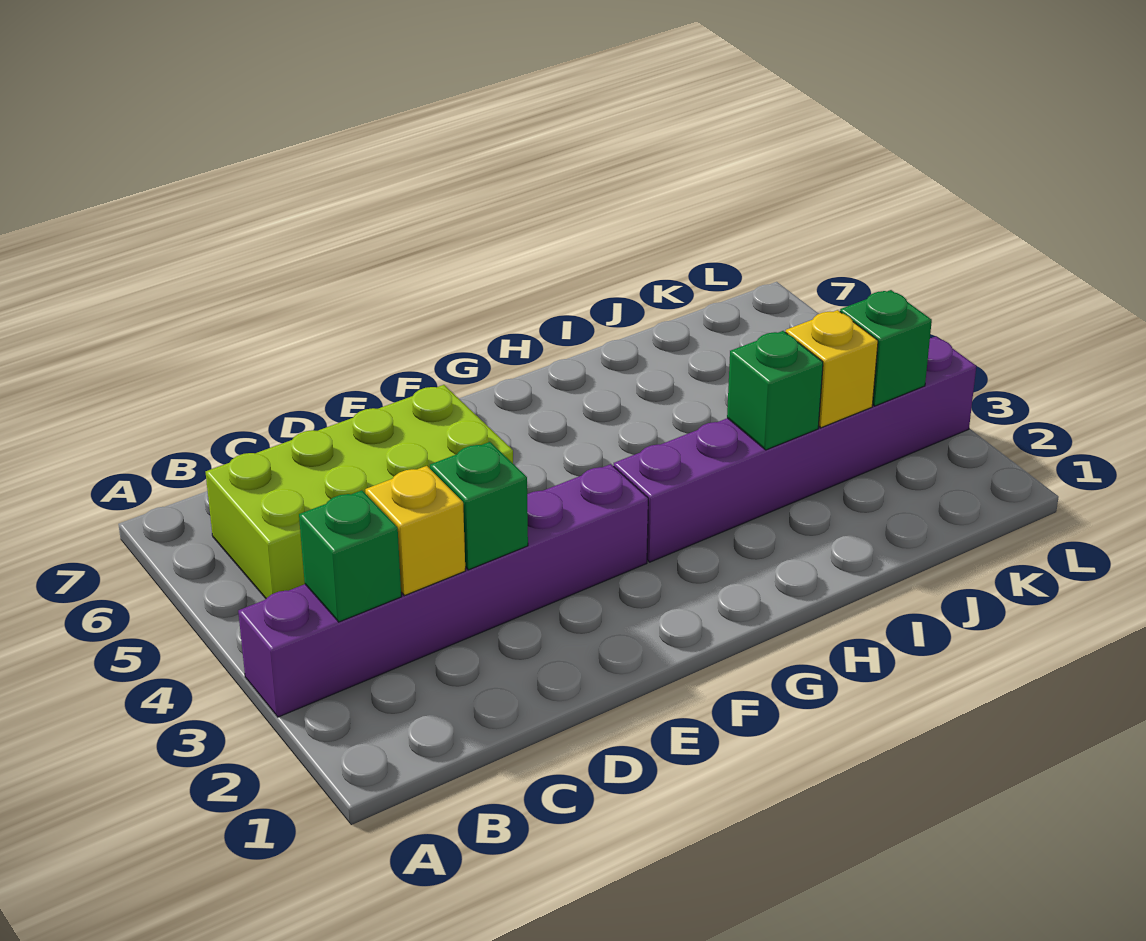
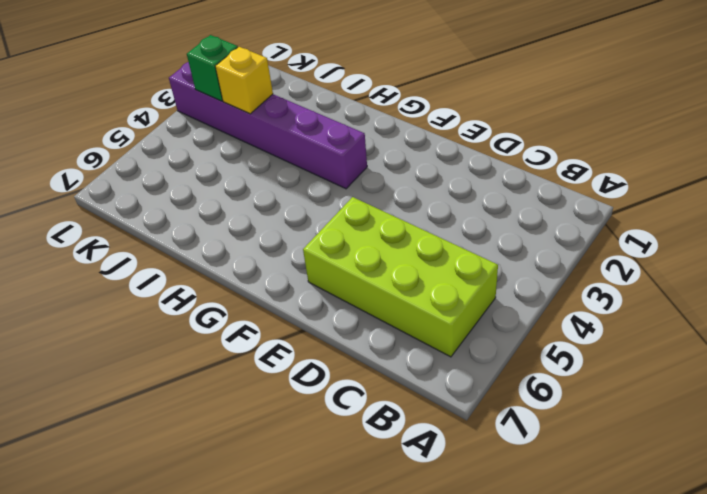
none -> purple brick A3:F3 level 1
none -> green brick B3 level 2

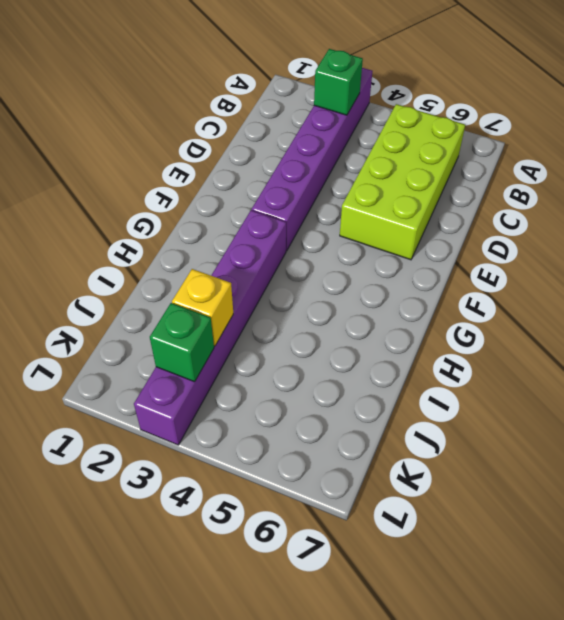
none -> yellow brick C3 level 2
none -> green brick D3 level 2

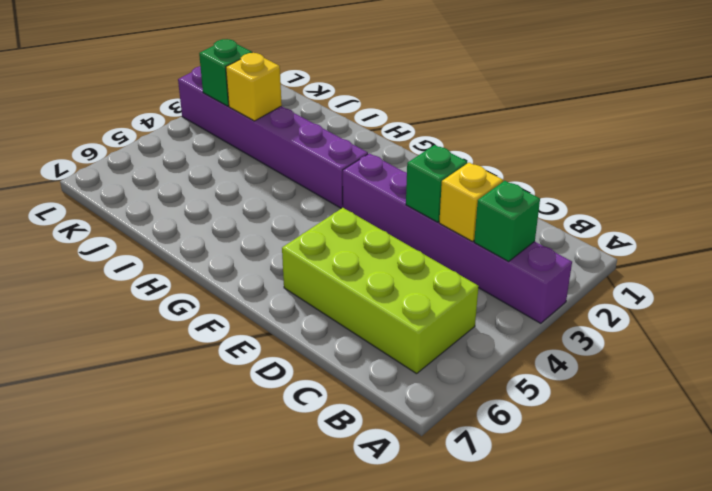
none -> green brick I3 level 2

